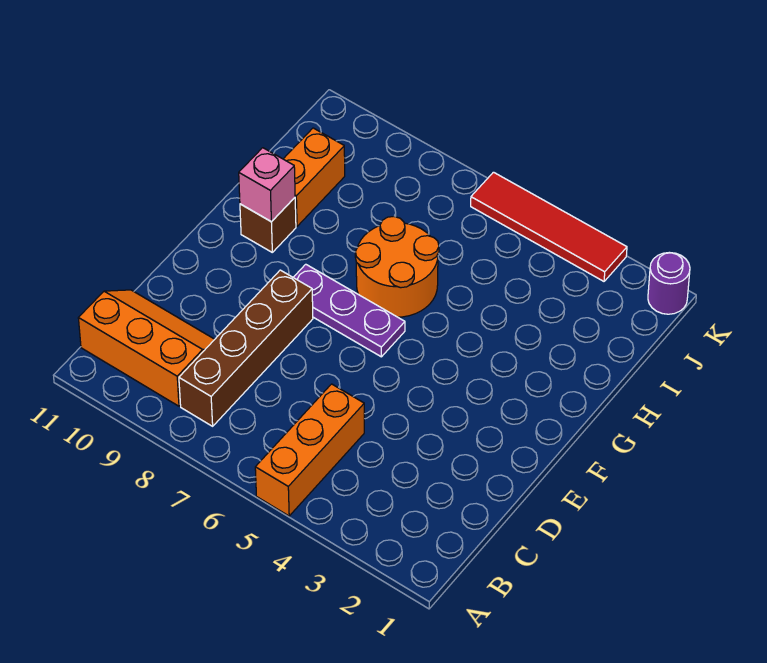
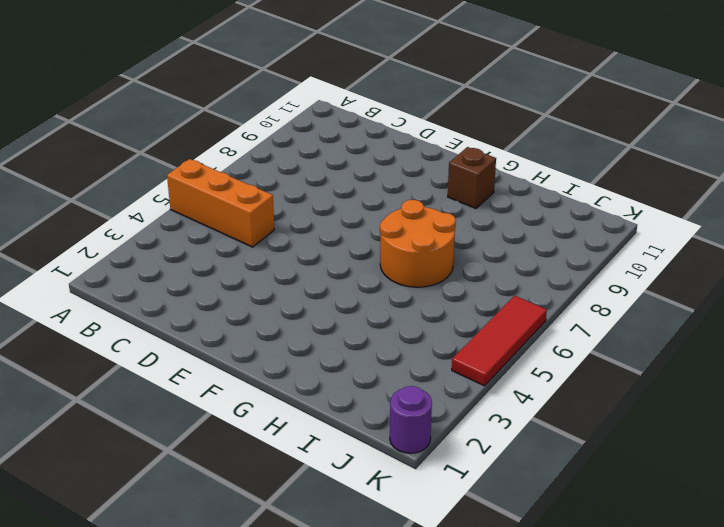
red tile K4:K6 level 1 -> red tile K3:K6 level 1
none -> brown brick B8:E8 level 1
none -> orange slope B9:C11 level 1 top B

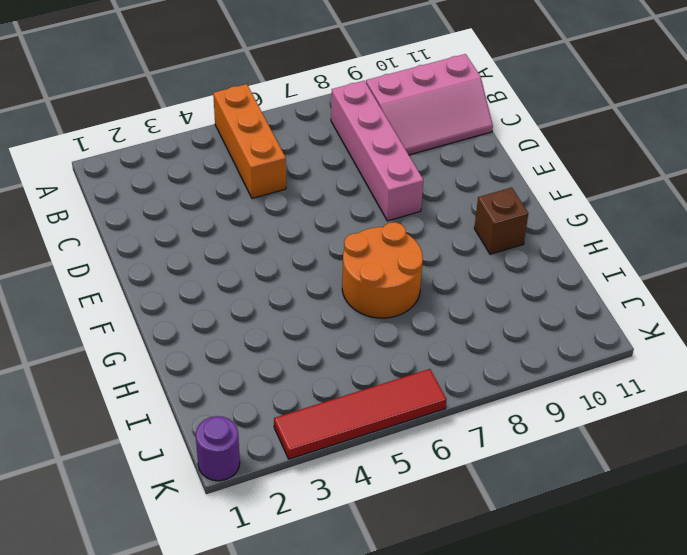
pink brick B8:E8 level 1 -> brown brick B8:E8 level 1
pink slope B9:C11 level 1 top B -> orange slope B9:C11 level 1 top B
none -> purple plate F6:F8 level 1
none -> orange brick H10:I10 level 1

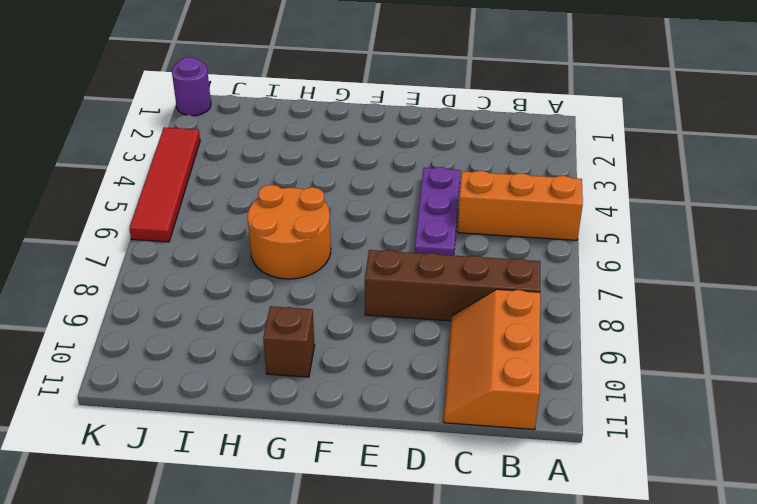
purple plate D4:D6 level 1 -> purple plate F6:F8 level 1
none -> orange brick H10:I10 level 1
none -> pink brick G10 level 2

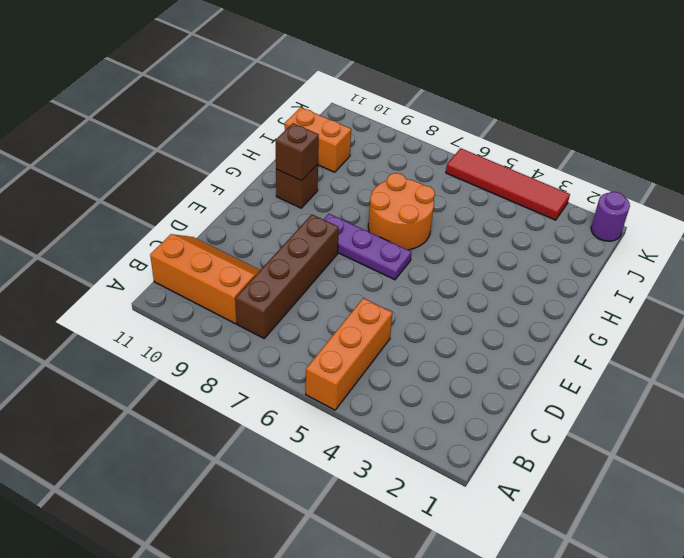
brown brick G10 level 2 -> pink brick G10 level 2
orange brick I10:I11 level 1 -> orange brick H10:I10 level 1

